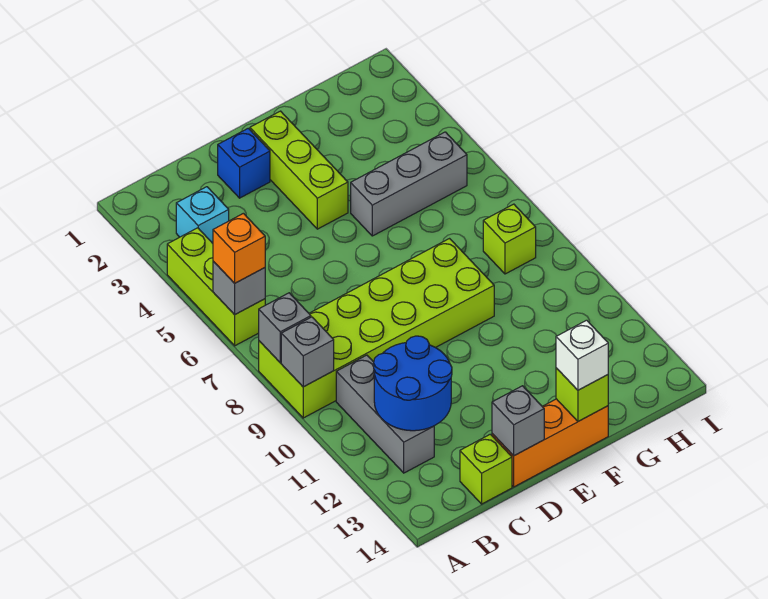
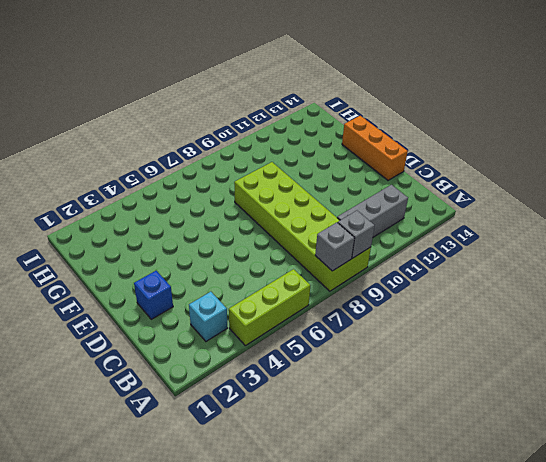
none -> lime brick C14 level 1
none -> lime brick E2:E4 level 1
none -> grey brick F5:H5 level 1

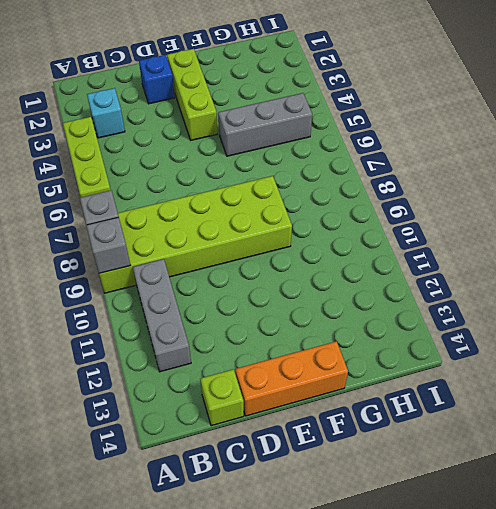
none -> lime brick H8 level 1
none -> grey brick A6 level 2
none -> blue round brick B11:C12 level 2

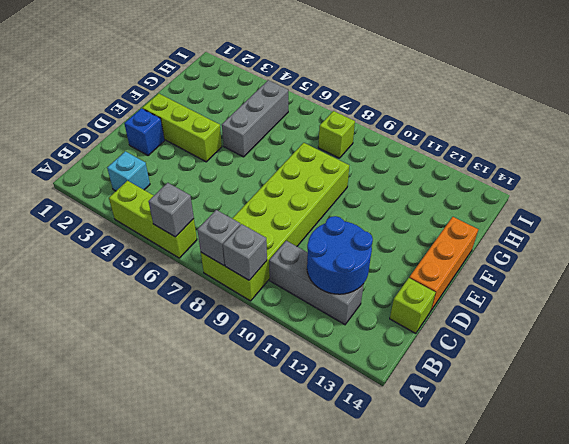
none -> grey brick D14 level 2
none -> lime brick F14 level 2
none -> orange brick A6 level 3

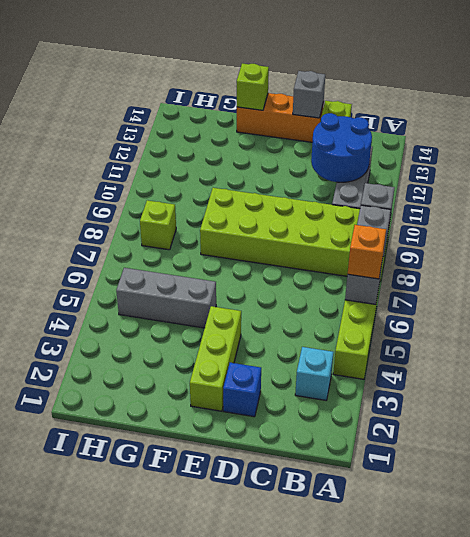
none -> white brick F14 level 3

